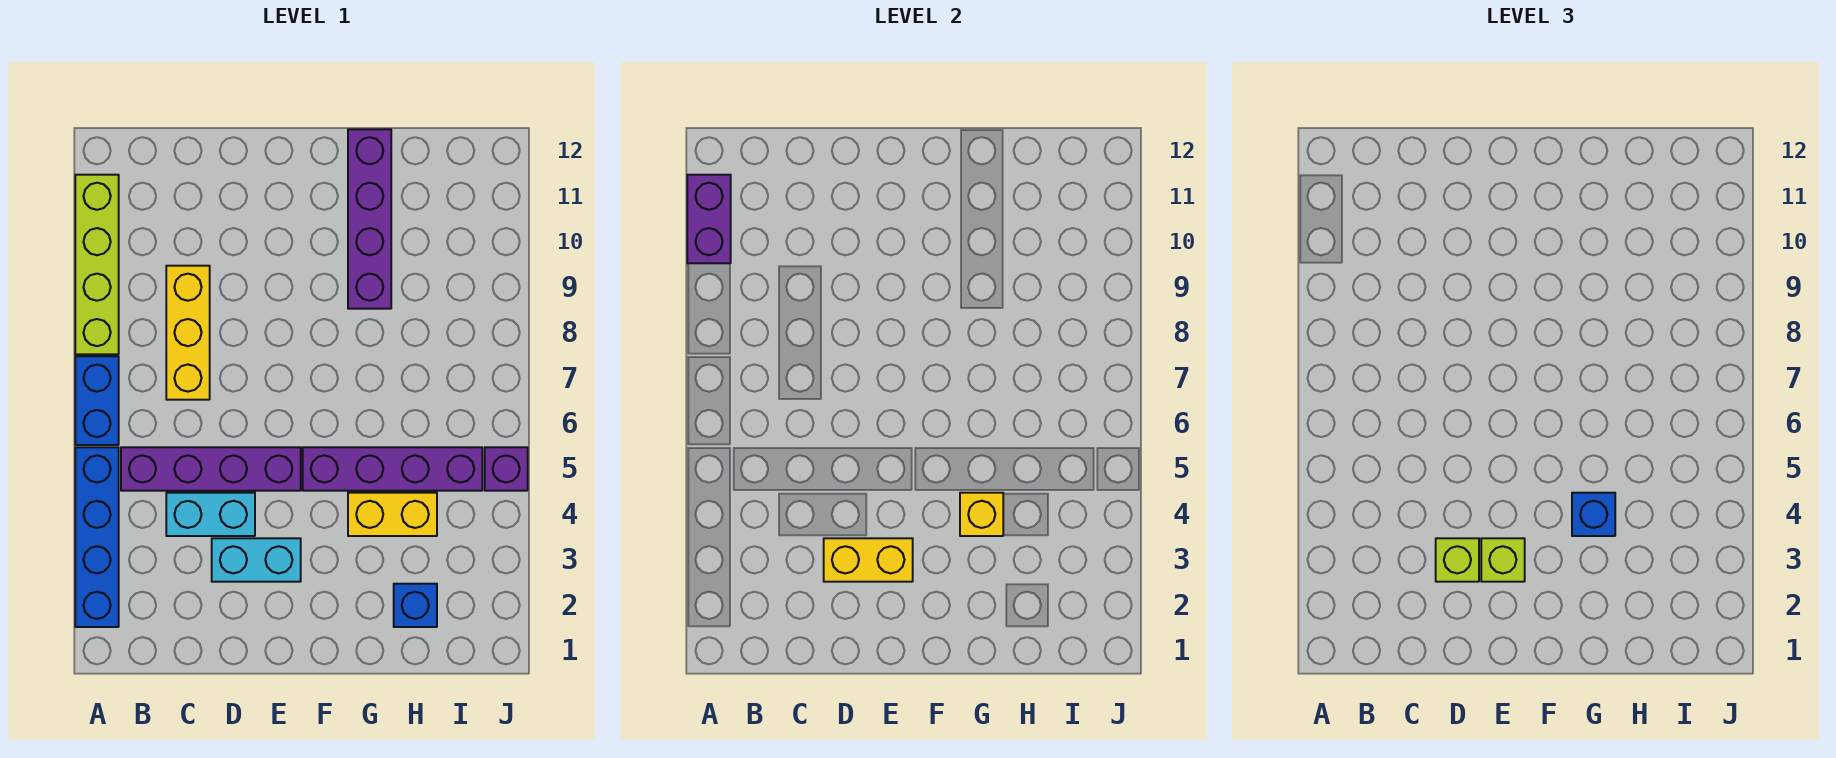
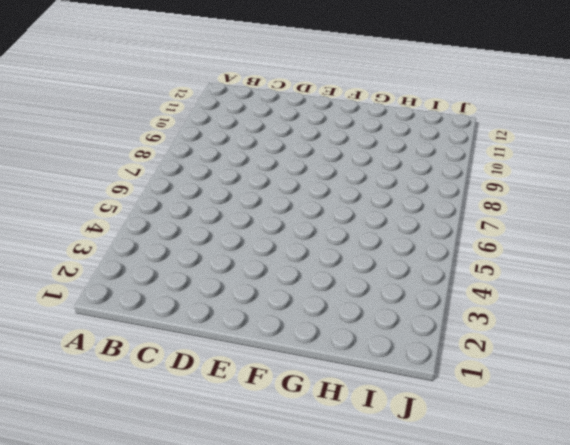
none -> blue brick A2:A5 level 1
none -> blue brick A6:A7 level 1
none -> lime brick A8:A11 level 1

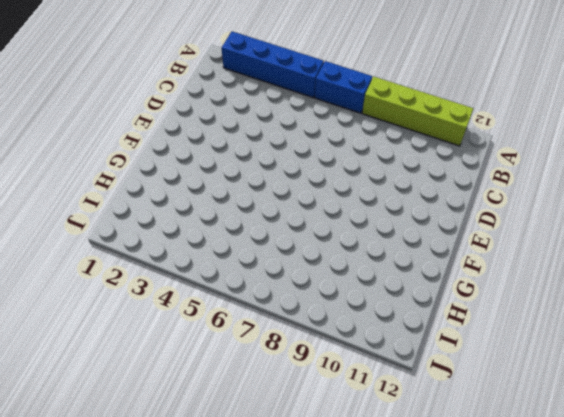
none -> purple brick B5:E5 level 1
none -> cyan brick C4:D4 level 1
none -> yellow brick C7:C9 level 1

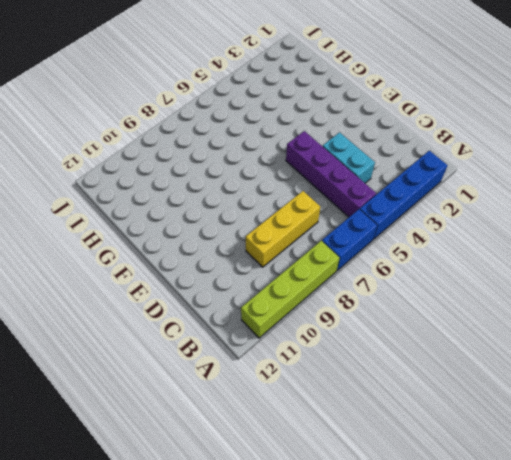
none -> cyan brick D3:E3 level 1
none -> purple brick F5:I5 level 1
none -> yellow brick G4:H4 level 1

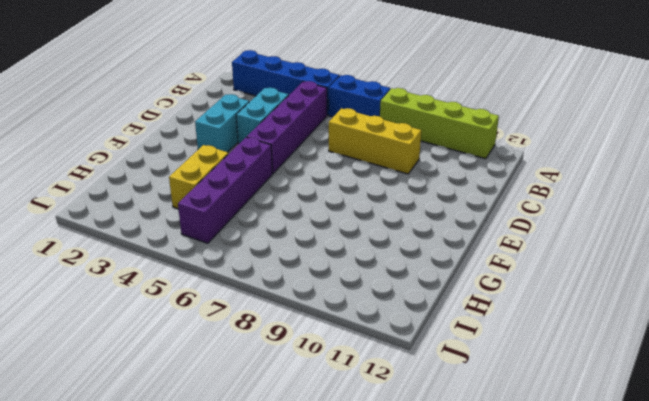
none -> purple brick G9:G12 level 1
none -> blue brick H2 level 1
none -> purple brick J5 level 1

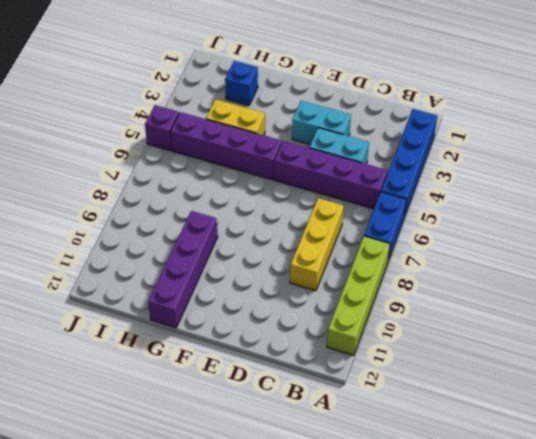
none -> purple brick A10:A11 level 2
none -> yellow brick D3:E3 level 2
none -> yellow brick G4 level 2

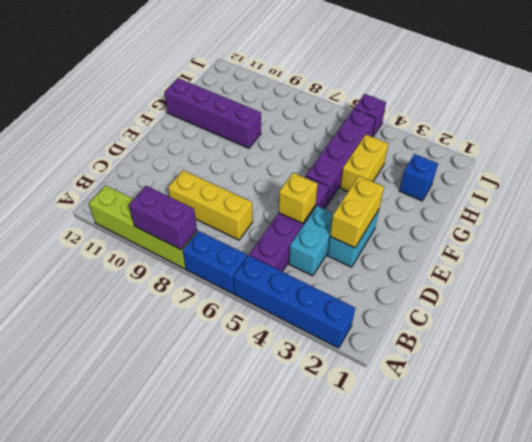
purple brick A8:A9 level 2 -> purple brick A10:A11 level 2
yellow brick D5 level 2 -> yellow brick G4 level 2
none -> lime brick D3 level 3
none -> lime brick E3 level 3
none -> blue brick G4 level 3

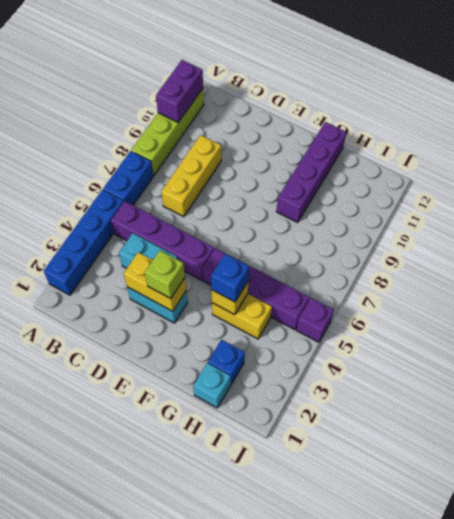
cyan brick H1 level 1 -> none
none -> lime brick D3 level 3

